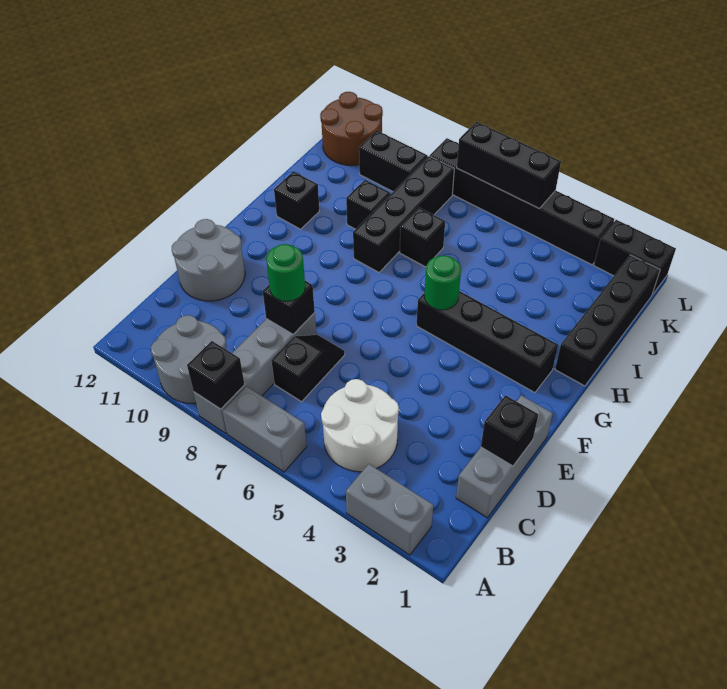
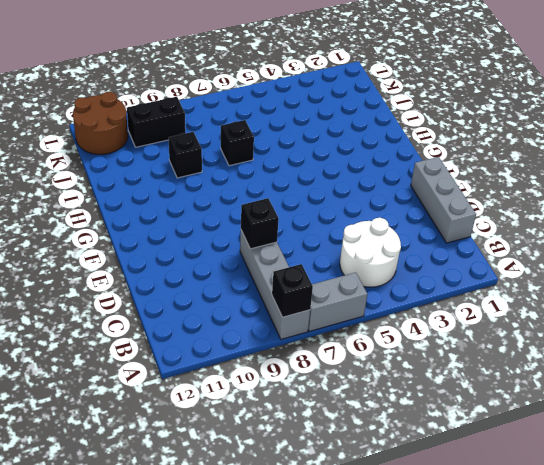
none -> grey brick A2:A3 level 1
none -> grey round brick A9:B10 level 1
none -> black slope C7:D7 level 1 top C

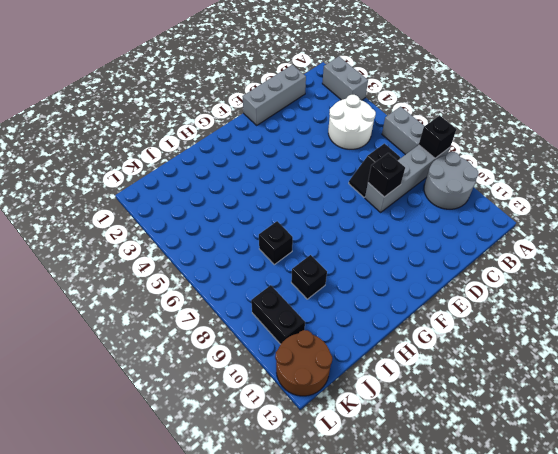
none -> grey round brick D11:E12 level 1
none -> black brick G2:G5 level 1
none -> black brick H1:K1 level 1

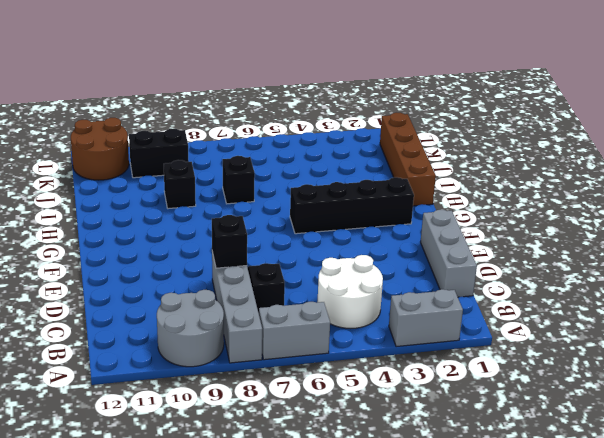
brown brick H1:K1 level 1 -> black brick H1:K1 level 1
none -> grey round brick D11:E12 level 1
none -> black brick H8:K8 level 1
none -> black brick H11 level 1

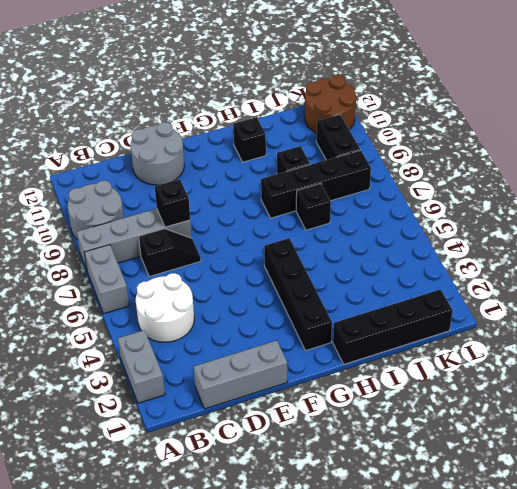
none -> black brick L1:L2 level 1
none -> black brick L3:L8 level 1
none -> black brick A8 level 2

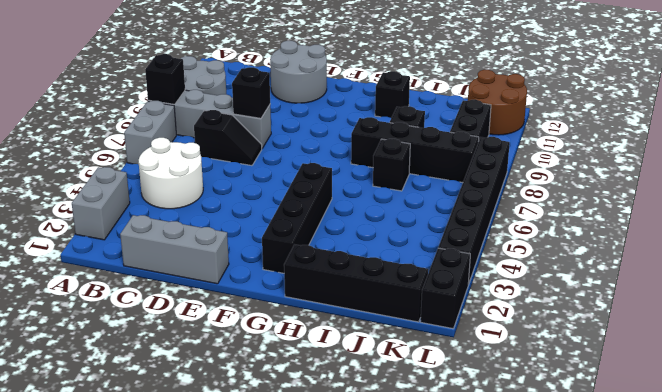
none -> black brick D1 level 2
none -> green round brick G5 level 2
none -> black brick L5:L7 level 2

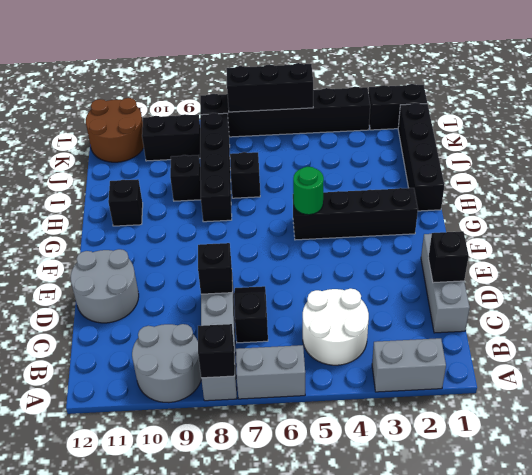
none -> green round brick D8 level 3

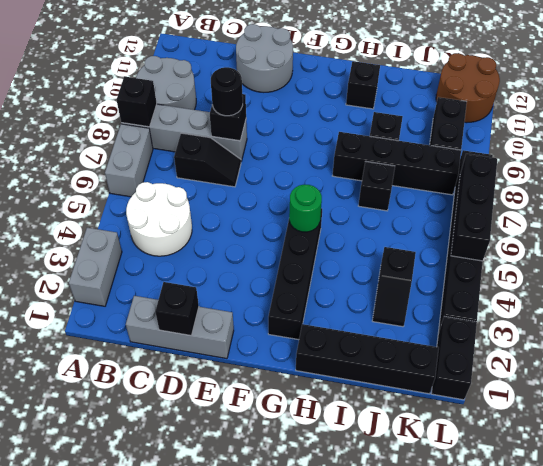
black round brick D8 level 3 -> green round brick D8 level 3
black slope J3:J4 level 1 top 4 -> none

